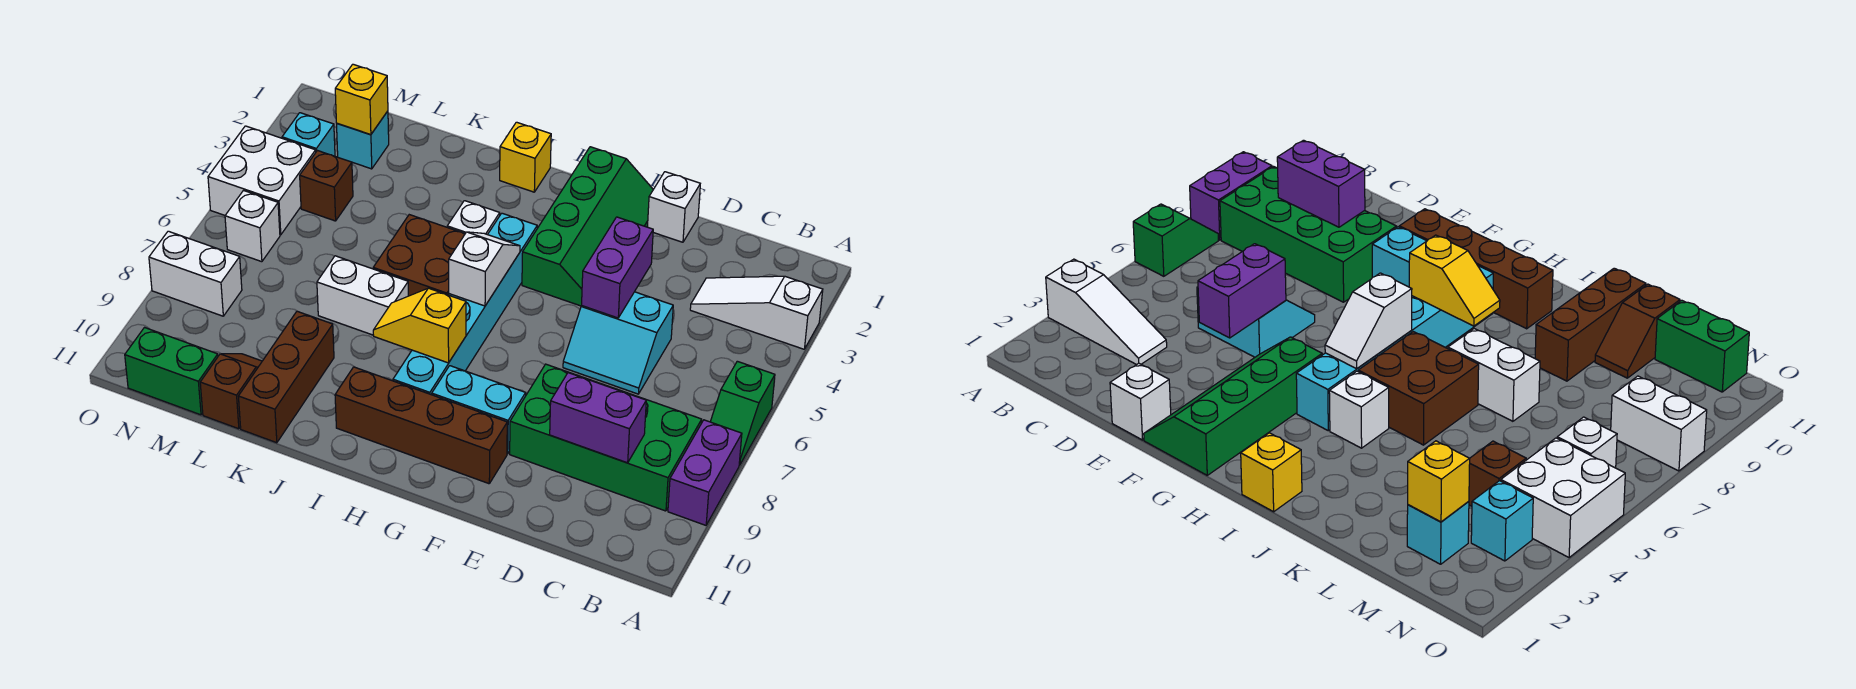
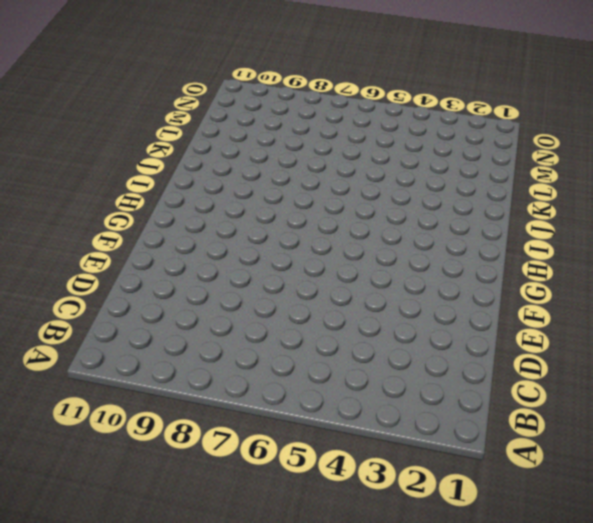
none -> white slope A3:C3 level 1 top A
none -> green slope A6:A7 level 1 top 6
none -> purple brick A8:A9 level 1

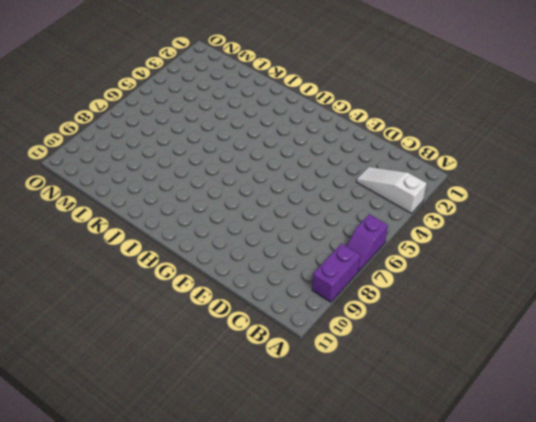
purple slope A6:A7 level 1 top 6 -> green slope A6:A7 level 1 top 6
none -> green brick B8:E9 level 1
none -> cyan slope D5:E6 level 1 top 5
none -> white brick E1 level 1

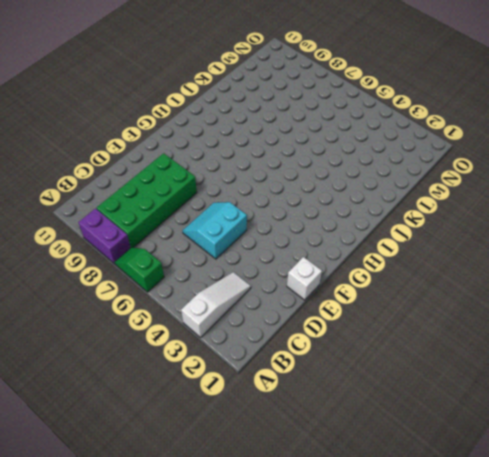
none -> green slope F1:G4 level 1 top G
none -> cyan brick F9:G9 level 1
none -> brown brick F10:I10 level 1

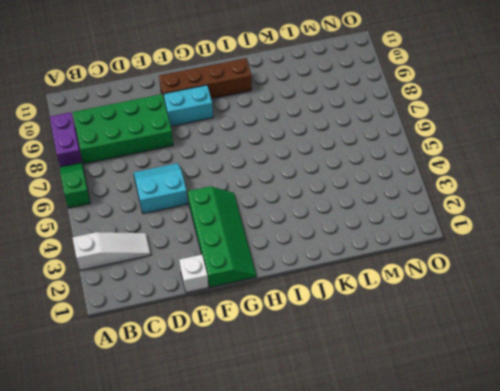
green slope F1:G4 level 1 top F -> green slope F1:G4 level 1 top G
none -> cyan brick H4:H9 level 1
none -> yellow brick I1 level 1
none -> white brick I4 level 1

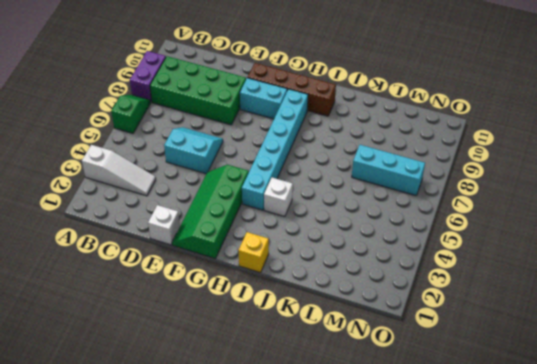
cyan brick L7:N7 level 1 -> none
none -> brown brick I5:J6 level 1
none -> white brick J7:K7 level 1
none -> brown brick K9:K11 level 1

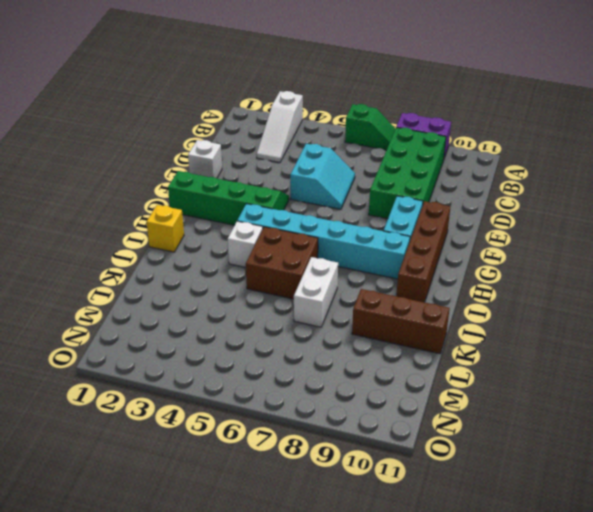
none -> brown slope L10:L11 level 1 top 11
none -> cyan brick M2 level 1
none -> brown brick M4 level 1

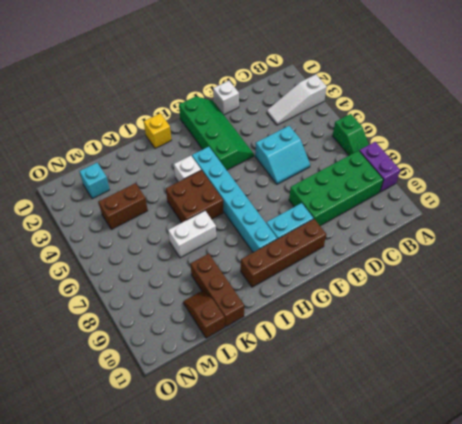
brown brick L4:M4 level 1 -> brown brick M4 level 1
none -> green brick M11:N11 level 1
none -> cyan brick N3 level 1
none -> white brick N4:O5 level 1

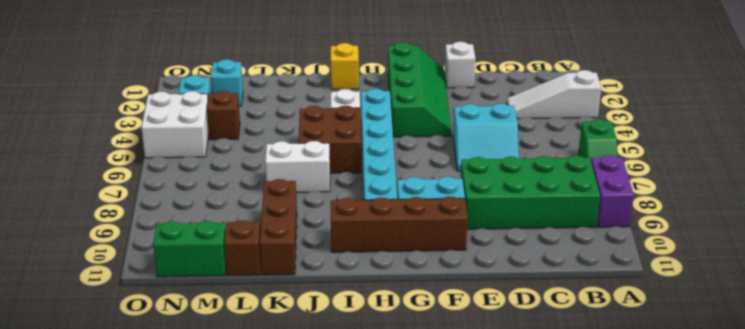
none -> white brick N6 level 1
none -> white brick N8:O8 level 1
none -> purple brick C9:D9 level 2

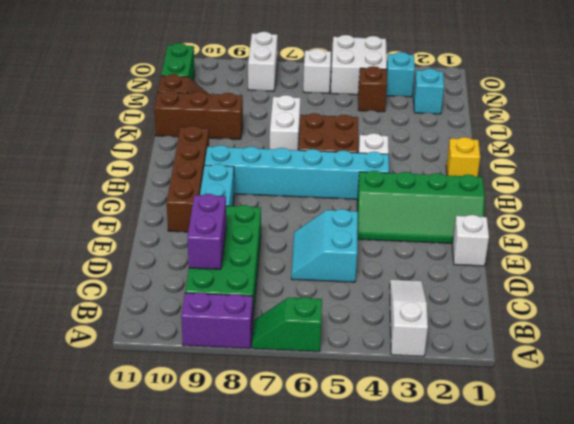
none -> purple brick E4:E5 level 2
none -> white slope H5:H6 level 2 top 6
none -> yellow slope H8:I8 level 2 top H

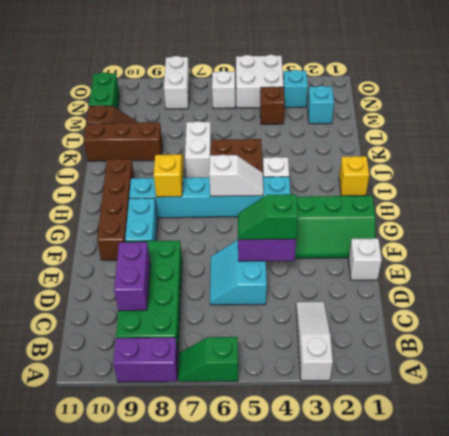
green slope E4:E5 level 3 top 4 -> none
none -> yellow brick M2 level 2

